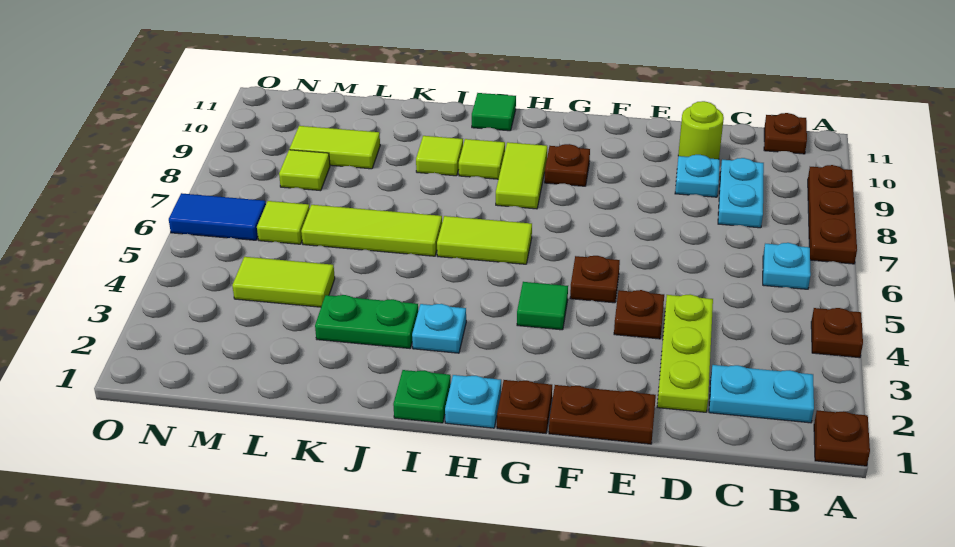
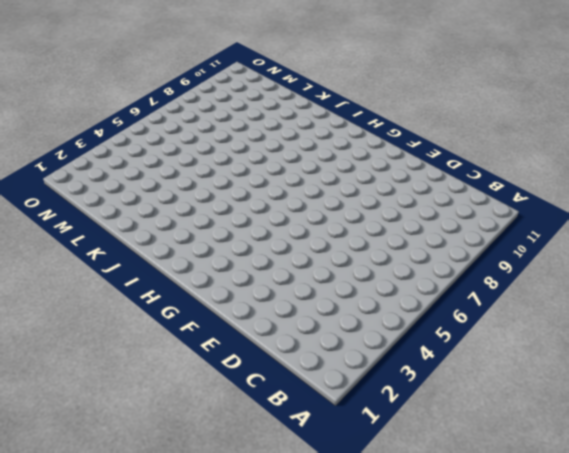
none -> brown plate A1 level 1
none -> brown plate A4 level 1
none -> brown plate A7:A9 level 1
none -> cyan plate B2:C2 level 1

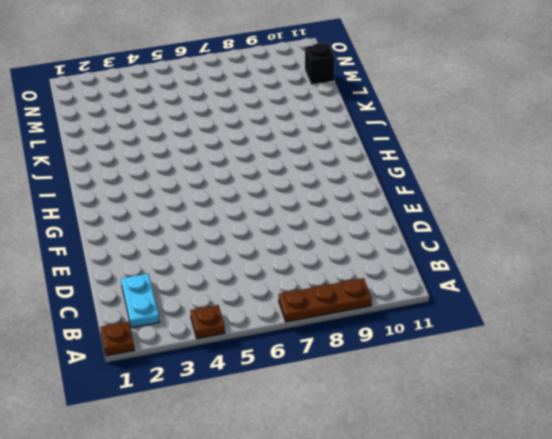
black brick M11 level 1 -> none
none -> cyan plate B6 level 1
none -> brown plate B11 level 1
none -> cyan plate C8:C9 level 1
none -> lime plate D2:D4 level 1

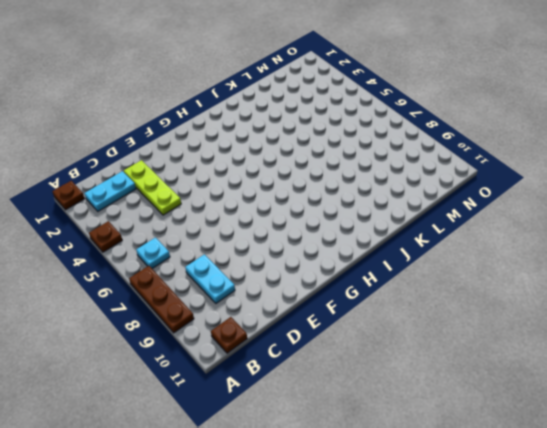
none -> cyan plate D9 level 1
none -> lime round brick D10 level 1
none -> brown plate E1:F1 level 1
none -> brown plate E4 level 1

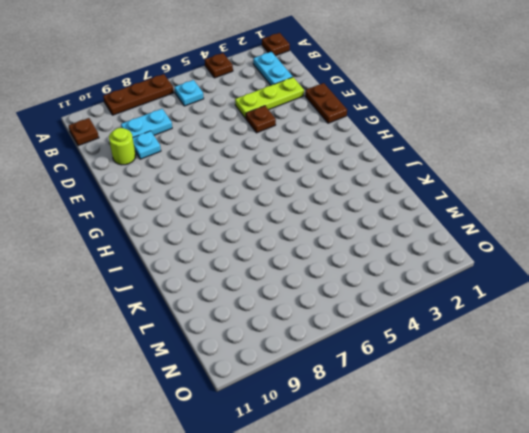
none -> brown plate F5 level 1
none -> brown plate G1 level 1
none -> green tile G4 level 1
none -> brown plate G9 level 1

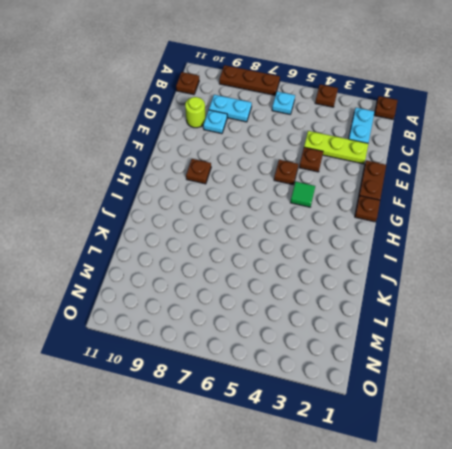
none -> cyan plate H1 level 1
none -> lime tile H6:I6 level 1
none -> lime tile H8:H9 level 1
none -> green plate I1 level 1

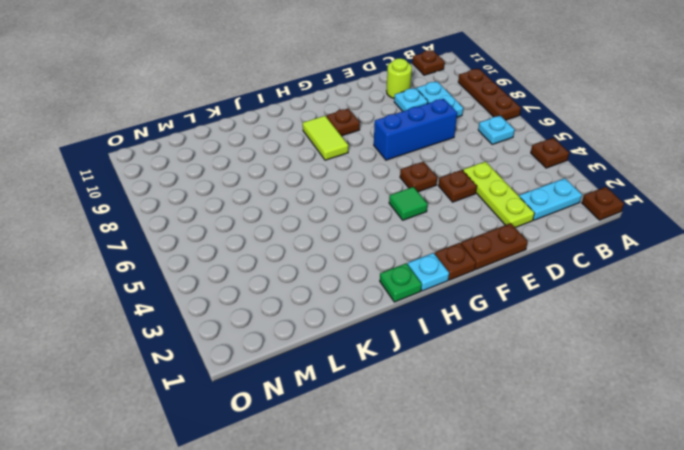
blue brick D7:F7 level 1 -> none
none -> lime tile H6:I6 level 1
none -> cyan plate I3 level 1
none -> lime tile I9 level 1
none -> green tile I11 level 1

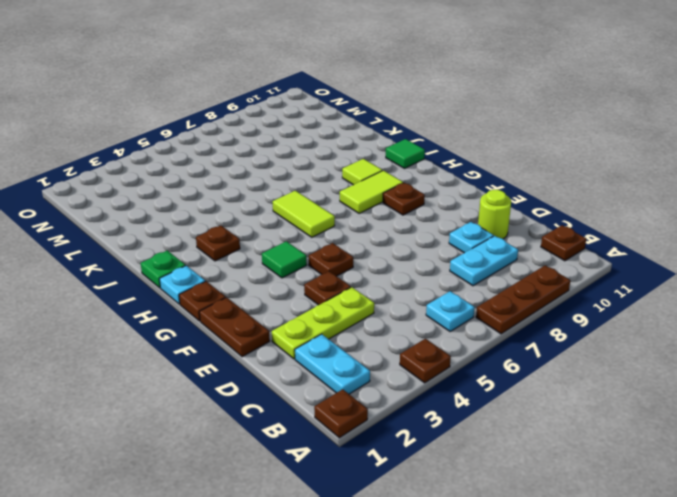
brown plate I3 level 1 -> cyan plate I3 level 1
none -> green plate J3:K3 level 1
none -> lime tile J6:L6 level 1
none -> lime tile J9 level 1
none -> lime tile L4:M4 level 1

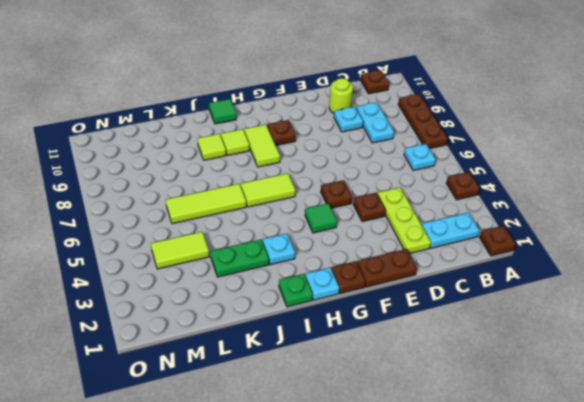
none -> lime tile L9:M9 level 1
none -> lime tile M6 level 1
none -> lime tile M8 level 1
none -> blue tile N6:O6 level 1

